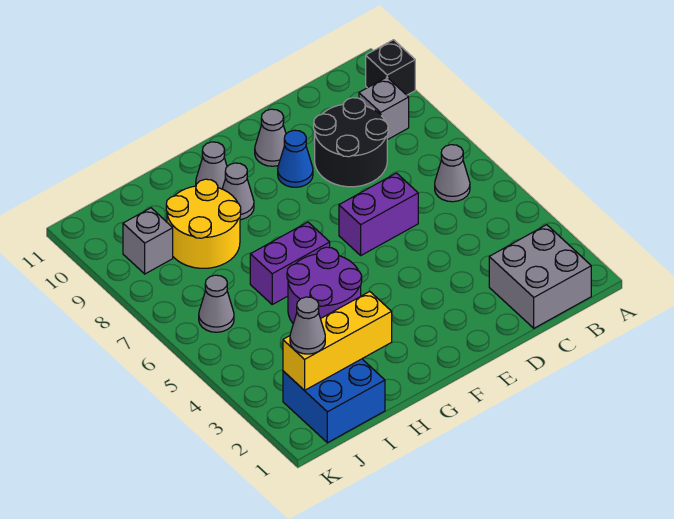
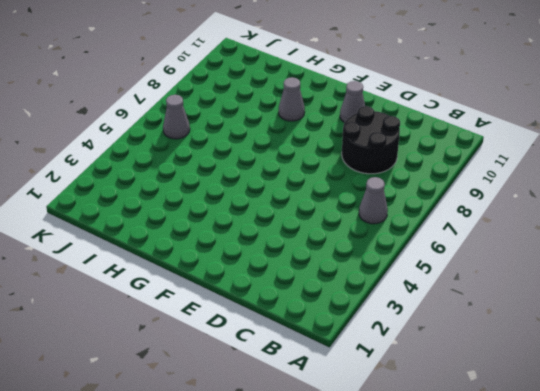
none -> black brick A10 level 1
none -> grey brick B1:C2 level 1
none -> grey brick B9 level 1

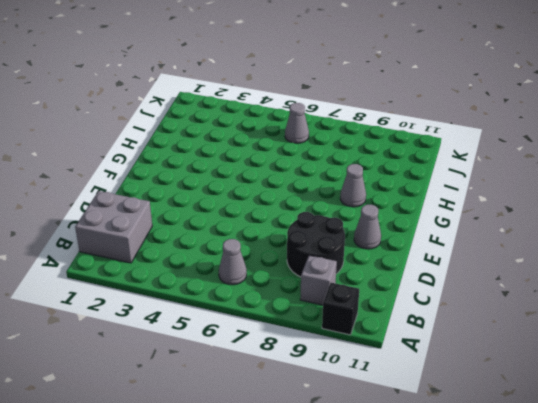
none -> purple brick D6:E6 level 1
none -> blue cone E9 level 1
none -> purple round brick G4:H5 level 1

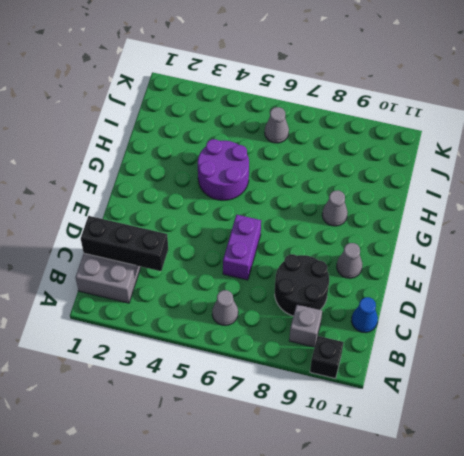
black brick C1:C3 level 2 -> none
blue cone C11 level 1 -> blue cone E9 level 1
none -> purple brick G6:H6 level 1
none -> grey cone G10 level 1
none -> yellow round brick H8:I9 level 1

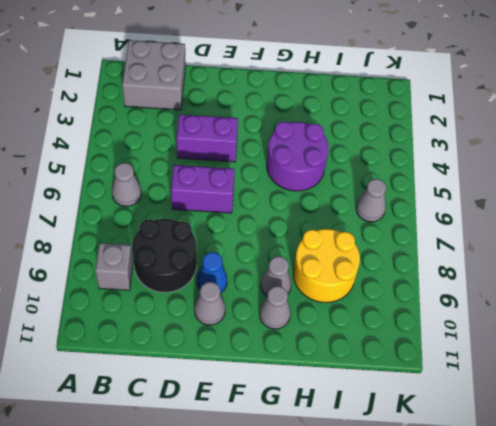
purple brick D4:E4 level 1 -> purple brick G6:H6 level 1
none -> black brick A10 level 1
none -> blue brick I1:J2 level 1
none -> grey brick J9 level 1

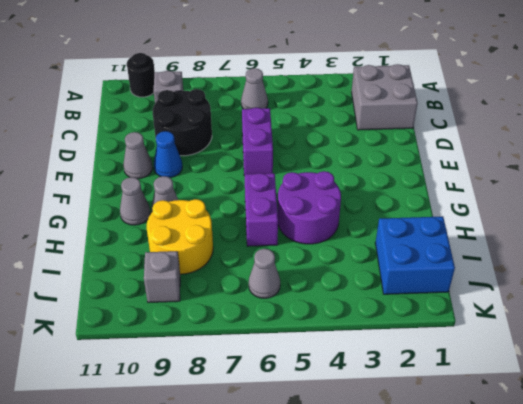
black round brick A10 level 1 -> black brick A10 level 1
none -> yellow brick H2:J2 level 2
none -> grey cone J2 level 3

